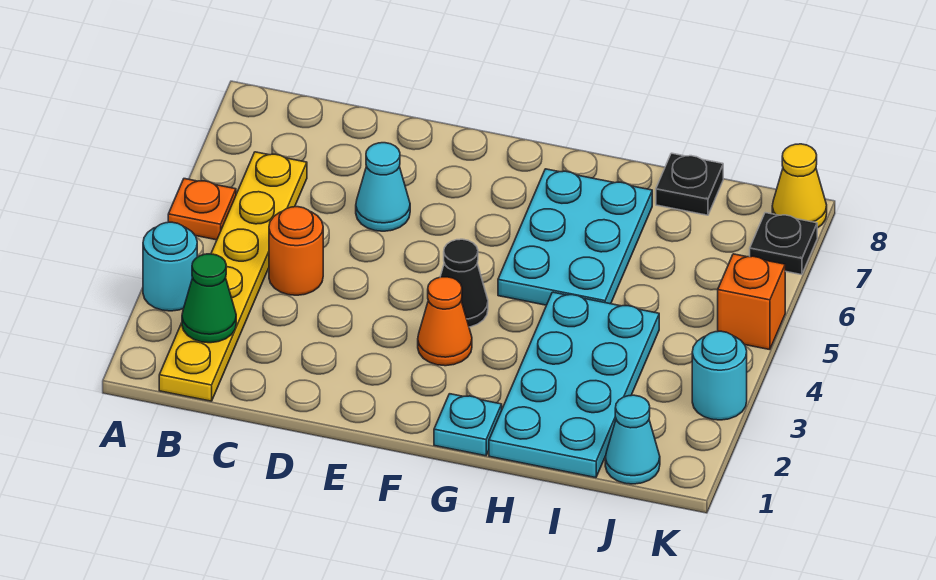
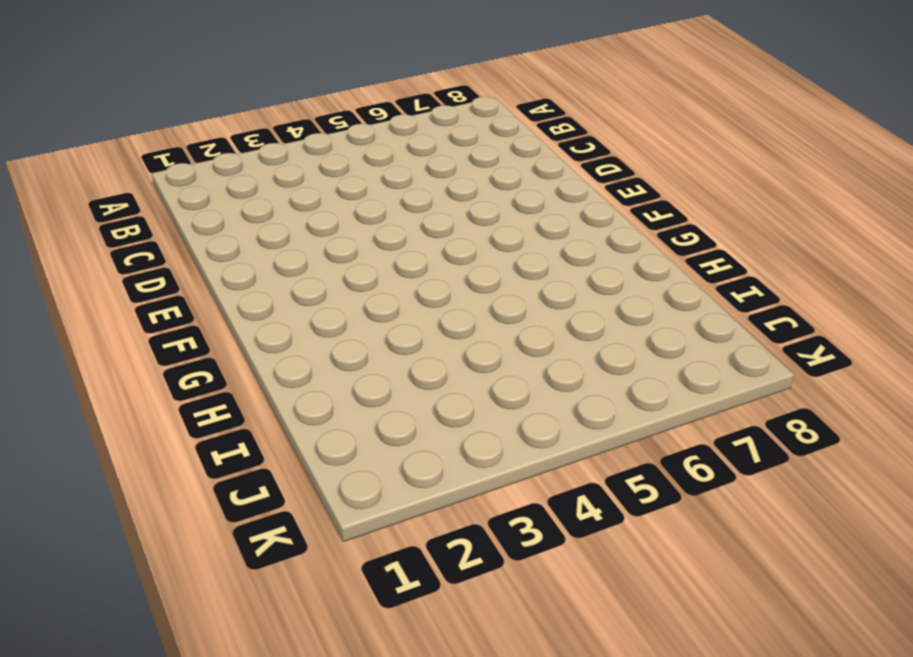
none -> cyan round brick A3 level 1
none -> orange plate A5 level 1
none -> yellow plate B1:B6 level 1

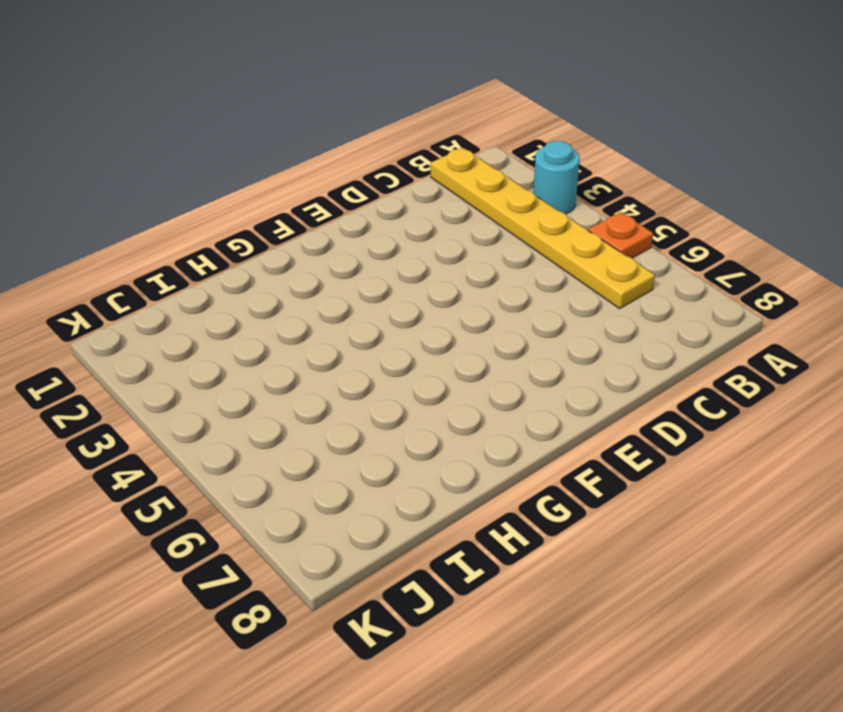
none -> orange round brick C4 level 1
none -> cyan cone D6 level 1
none -> orange cone F3 level 1

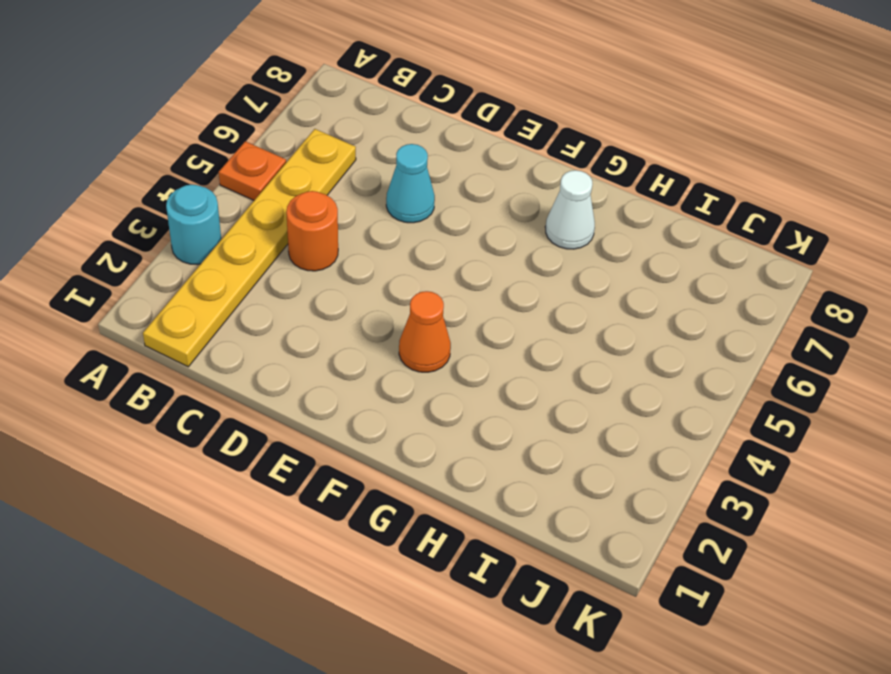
white cone G7 level 1 -> cyan plate G5:H7 level 1
none -> black cone F4 level 1
none -> cyan plate G1 level 1
none -> cyan plate H1:I4 level 1

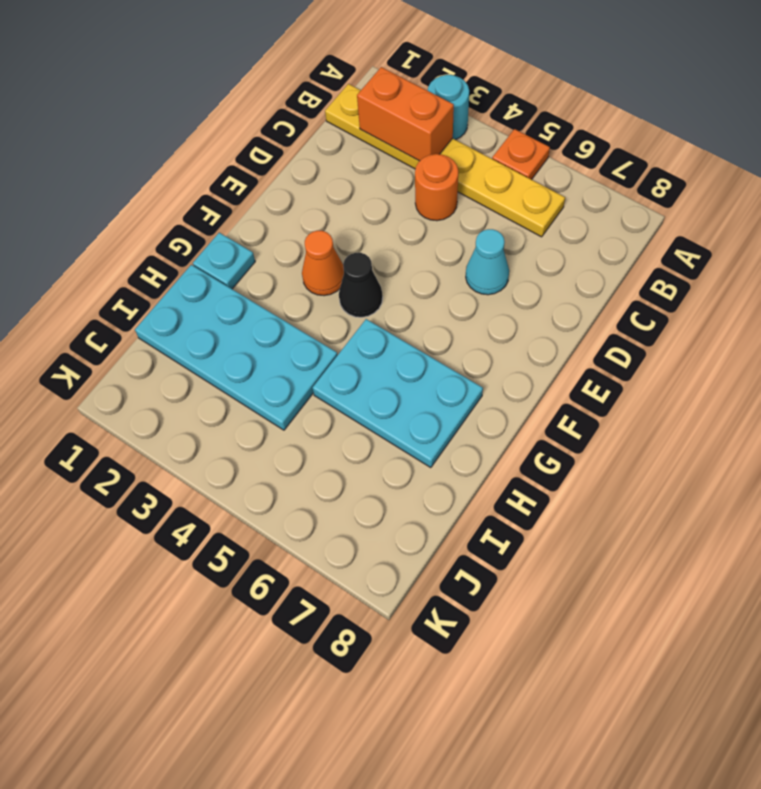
orange brick B2:B3 level 2 -> green cone B2 level 2
none -> black plate I8 level 1
none -> cyan cone J1 level 1
none -> cyan round brick K3 level 1

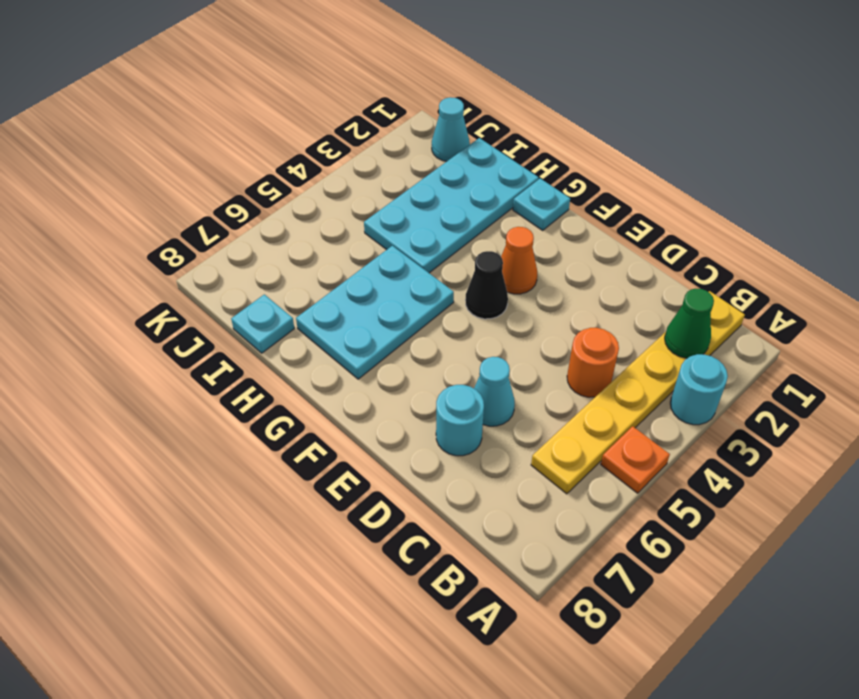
cyan round brick D7 level 1 -> cyan round brick K3 level 1
cyan plate I8 level 1 -> black plate I8 level 1
none -> orange brick K5 level 1
none -> black plate K7 level 1
none -> yellow cone K8 level 1

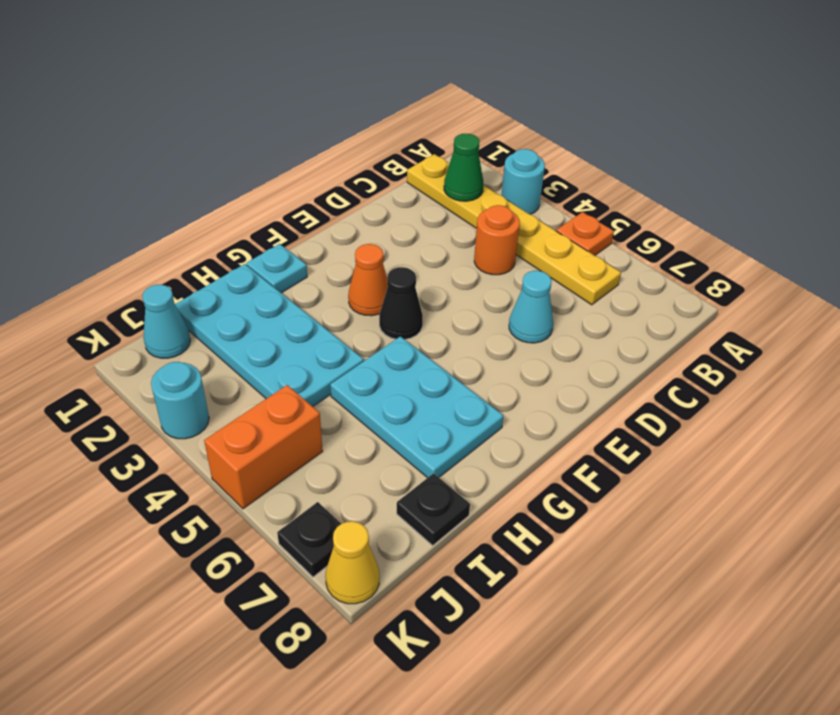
orange brick J5:K5 level 1 -> orange brick K5 level 1

